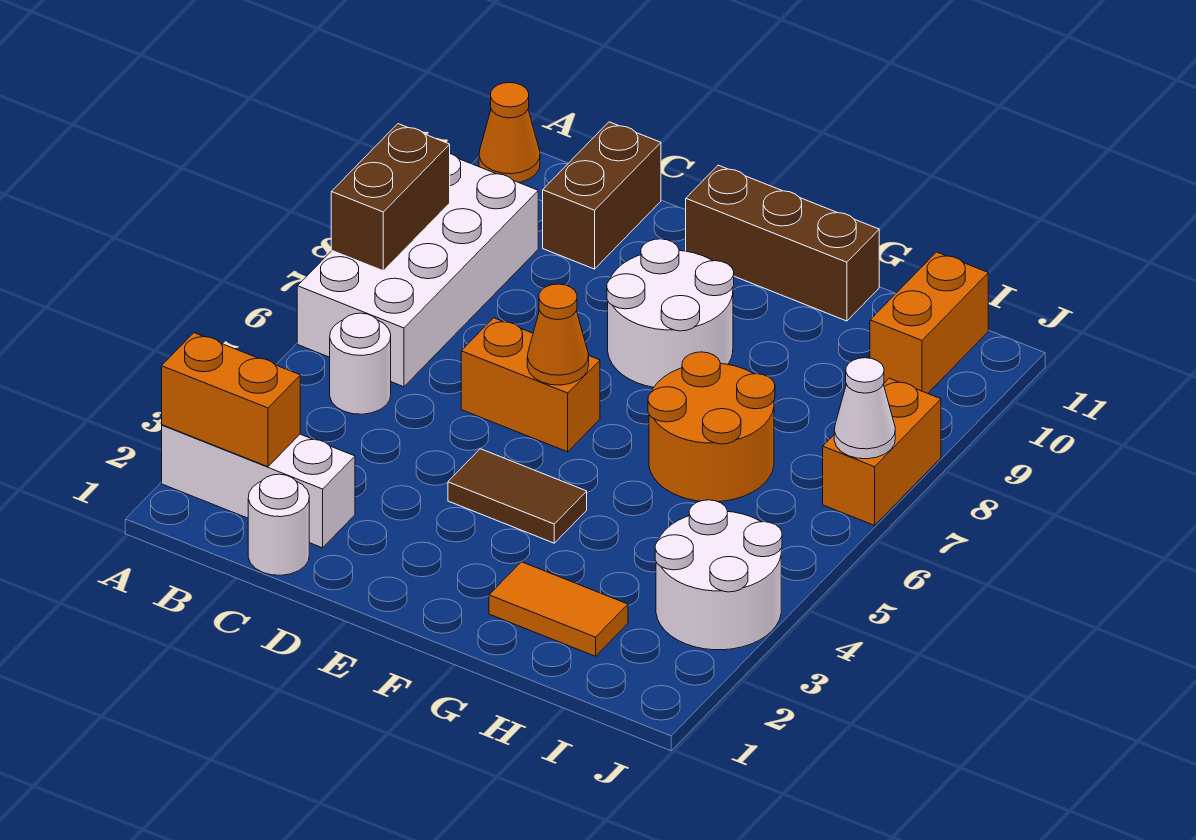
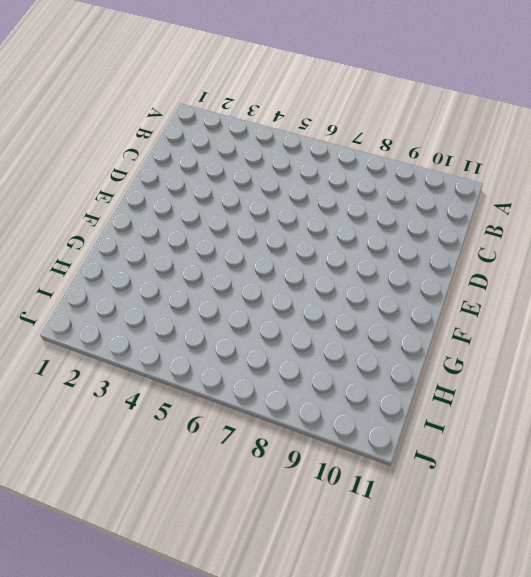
none -> white brick A2:C2 level 1
none -> white brick A6:B9 level 1
none -> orange cone A11 level 1

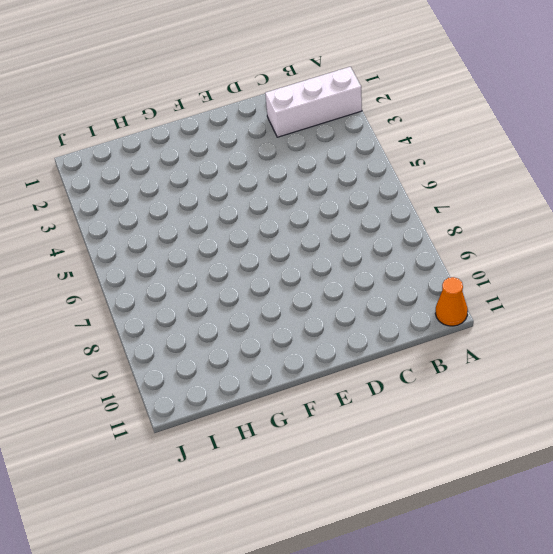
none -> white brick A6:B9 level 1
none -> white round brick B5 level 1
none -> white round brick C1 level 1

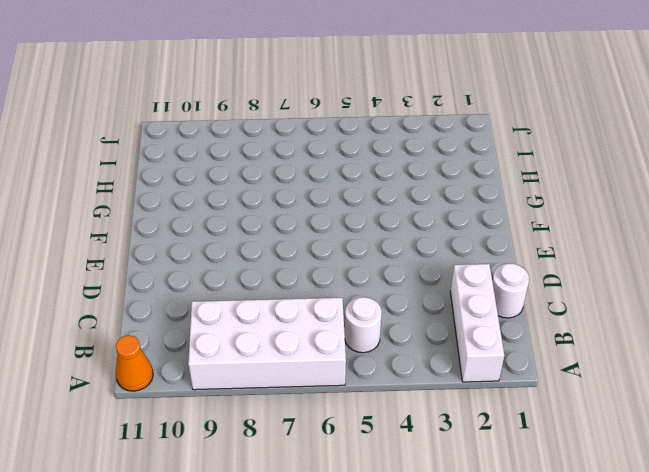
none -> brown brick C10:C11 level 1
none -> orange brick D6:E6 level 1
none -> brown tile E4:F4 level 1

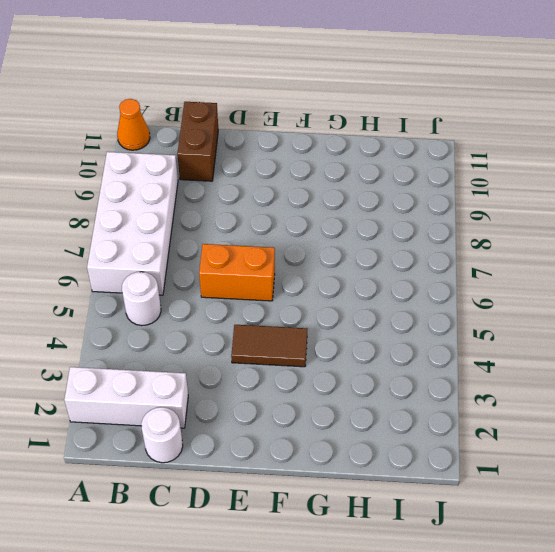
none -> white round brick E8:F9 level 1
none -> brown brick E11:G11 level 1
none -> orange tile G2:H2 level 1

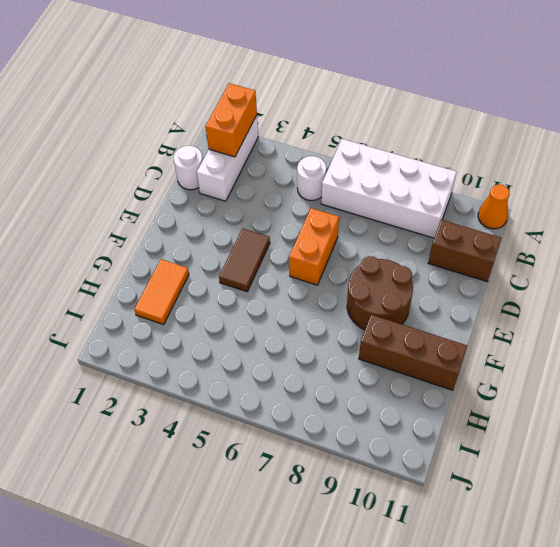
brown round brick E8:F9 level 1 -> white round brick E8:F9 level 1
brown brick G9:G11 level 1 -> brown brick E11:G11 level 1
none -> orange round brick G6:H7 level 1
none -> white round brick I3:J4 level 1
none -> orange brick I10:I11 level 1

